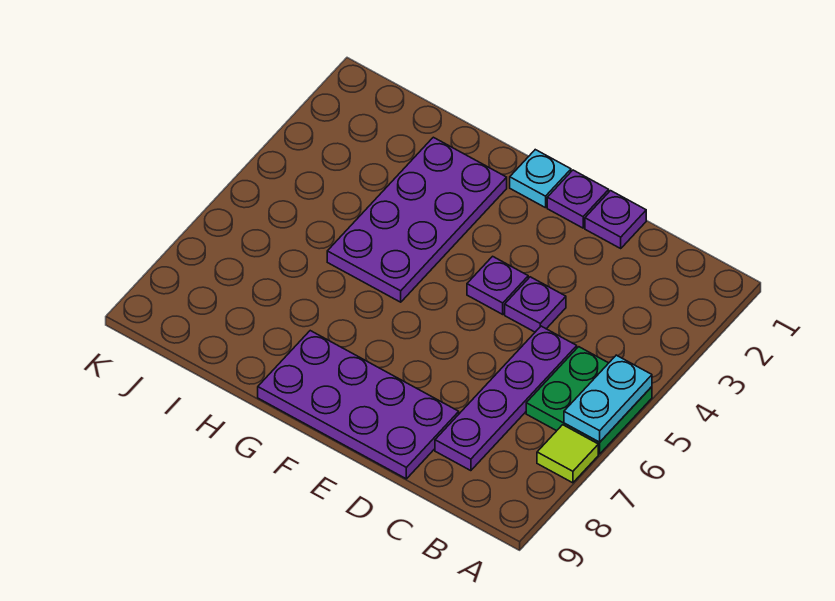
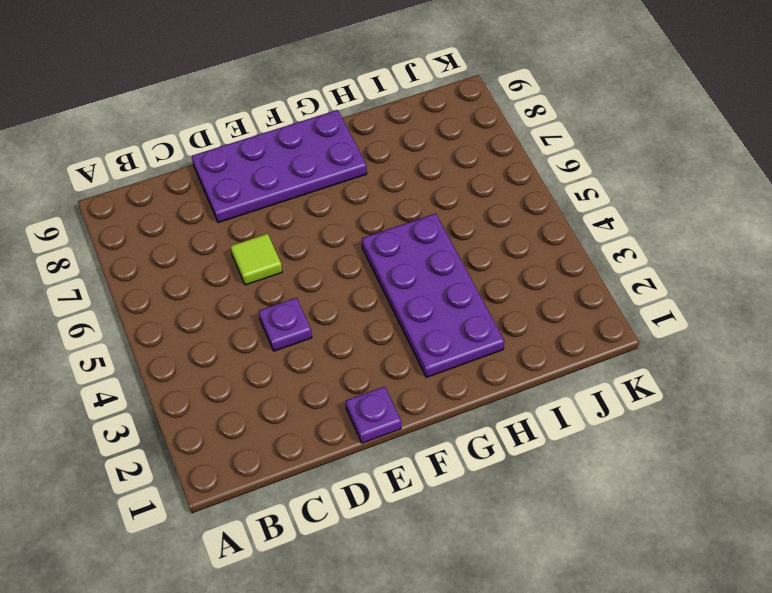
lime tile D6 level 1 -> lime tile A7 level 1
none -> green plate A5:B6 level 1
none -> purple plate C5:C8 level 1

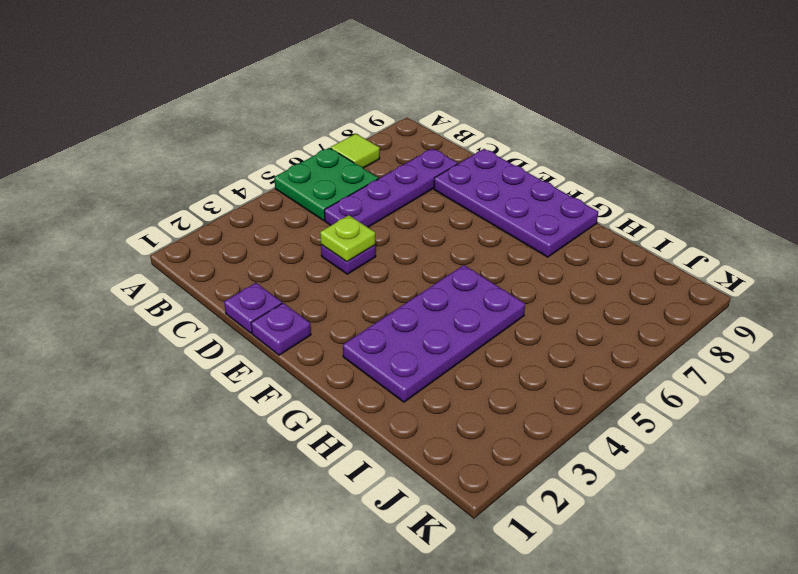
lime plate D4 level 2 -> none
none -> purple plate E4 level 1
none -> cyan plate F1 level 1

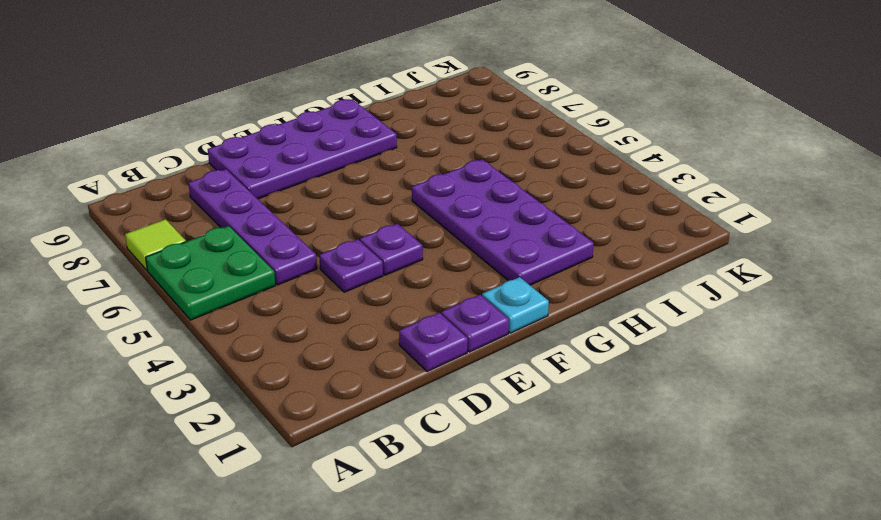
none -> cyan plate A5:A6 level 2

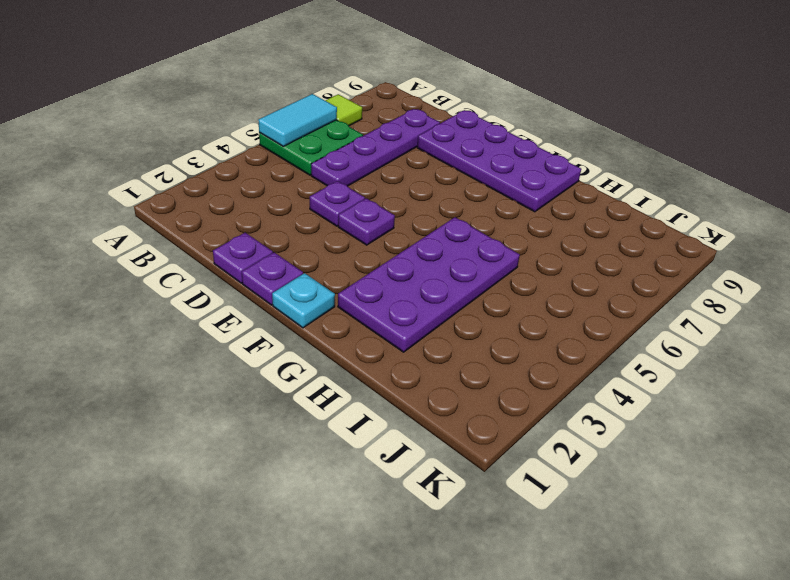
cyan tile A5:A6 level 2 -> cyan plate A5:A6 level 2

